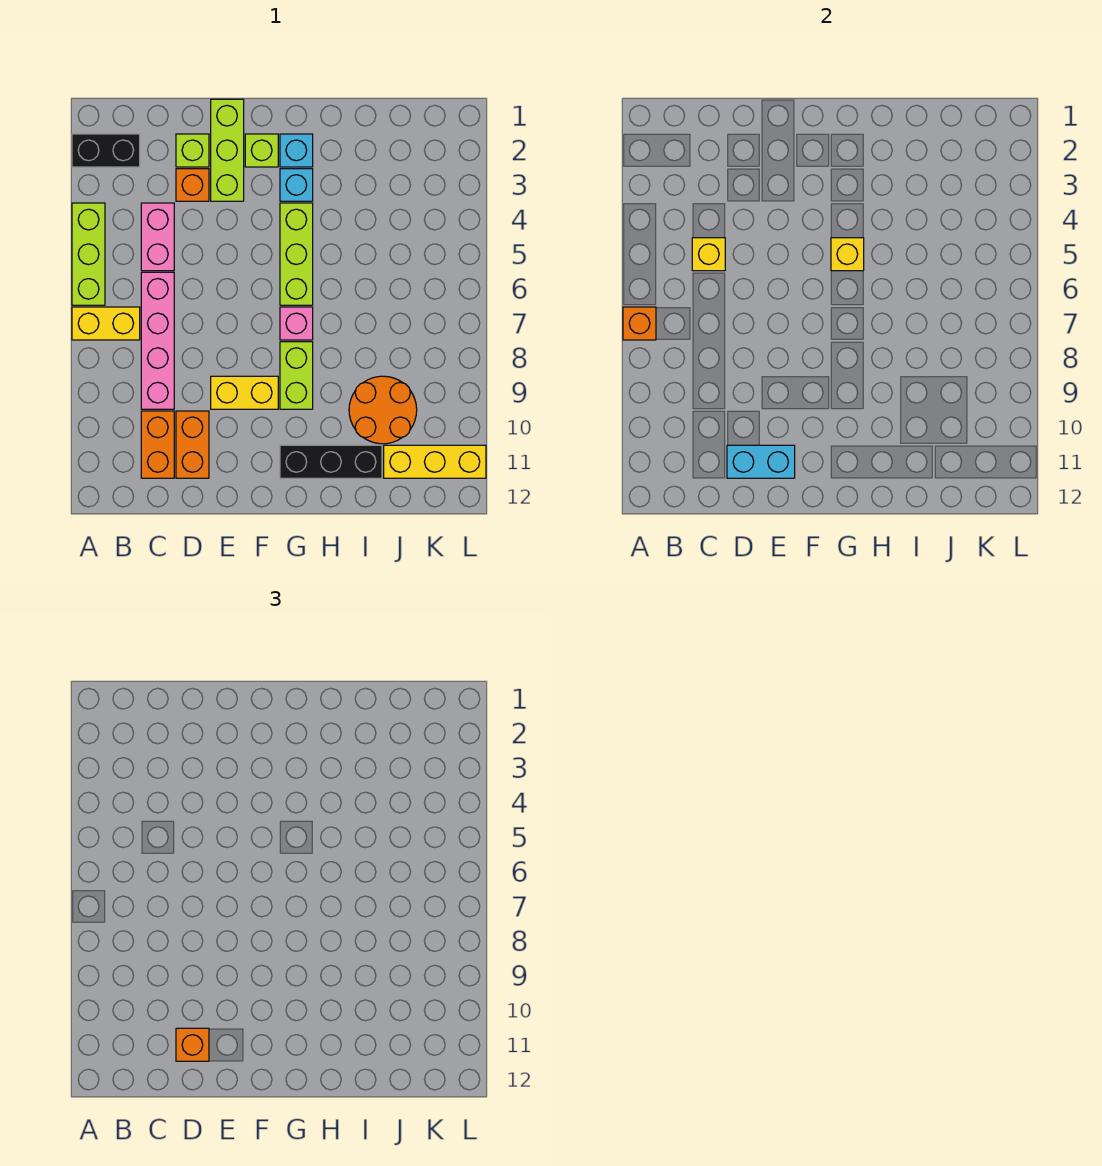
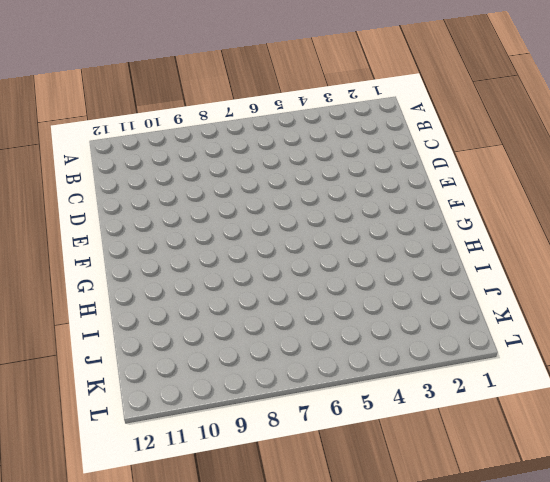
none -> black brick A2:B2 level 1
none -> lime brick A4:A6 level 1
none -> yellow brick A7:B7 level 1

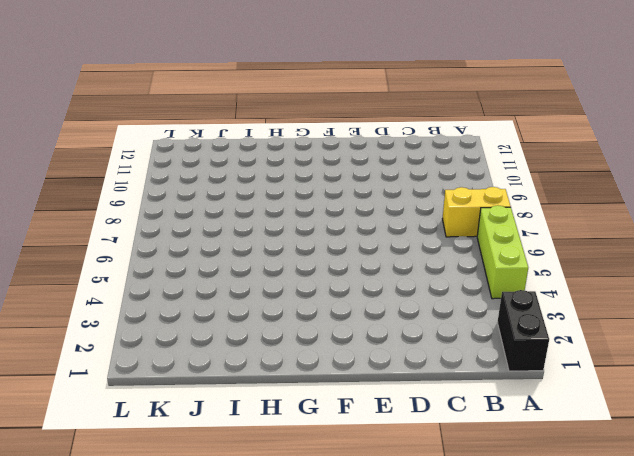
black brick A1:A2 level 1 -> black brick A2:B2 level 1
none -> pink brick C4:C5 level 1
none -> pink brick C6:C9 level 1
none -> orange brick C10:C11 level 1

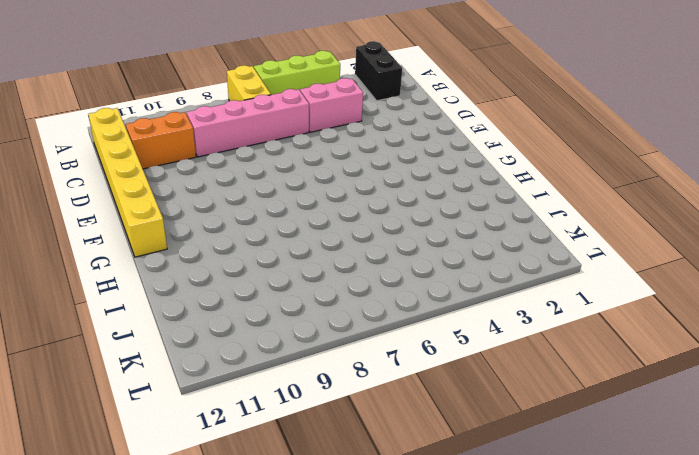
yellow brick B12:G12 level 1 -> none
none -> lime brick D2 level 1
none -> orange brick D3 level 1
none -> orange brick D10:D11 level 1

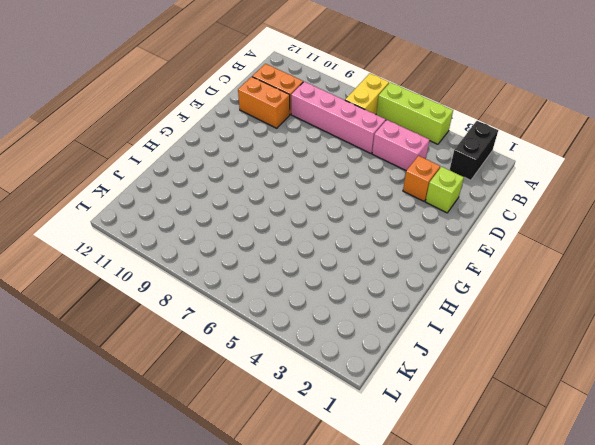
none -> lime brick E1:E3 level 1
none -> yellow brick E9:F9 level 1
none -> lime brick F2 level 1

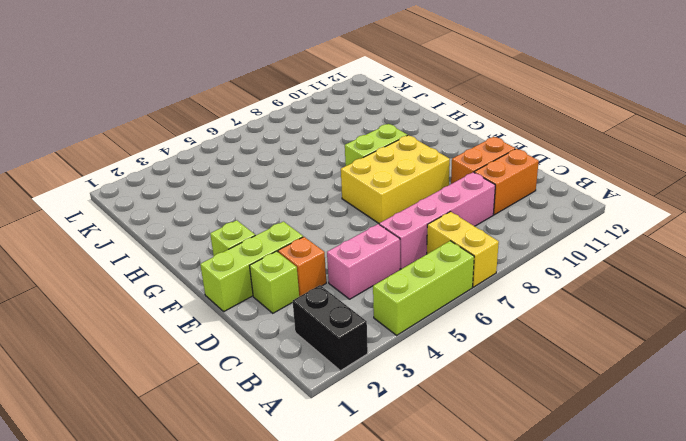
yellow brick E7:F9 level 1 -> yellow brick E9:F9 level 1
none -> cyan brick G2 level 1
none -> cyan brick G3 level 1
none -> lime brick G4:G6 level 1

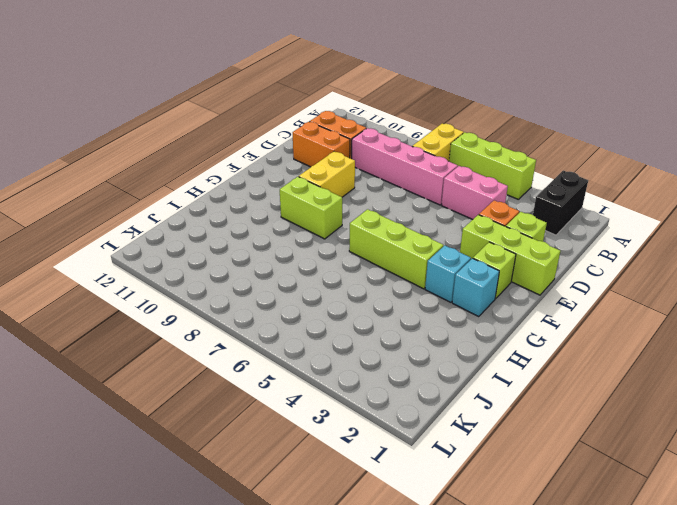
none -> pink brick G7 level 1
none -> black brick G11:I11 level 1
none -> orange round brick I9:J10 level 1

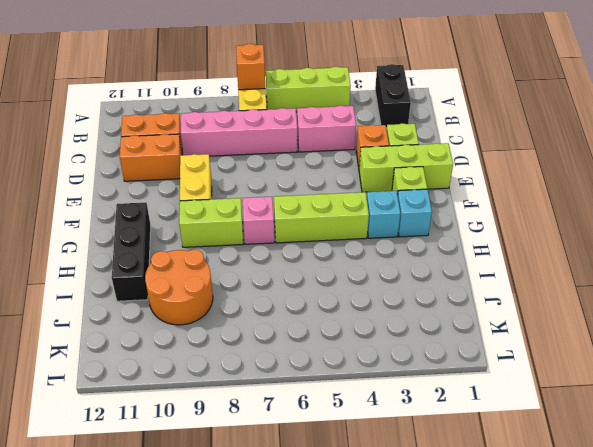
none -> yellow brick J11:L11 level 1
none -> yellow brick C5 level 2
none -> cyan brick D11:E11 level 2

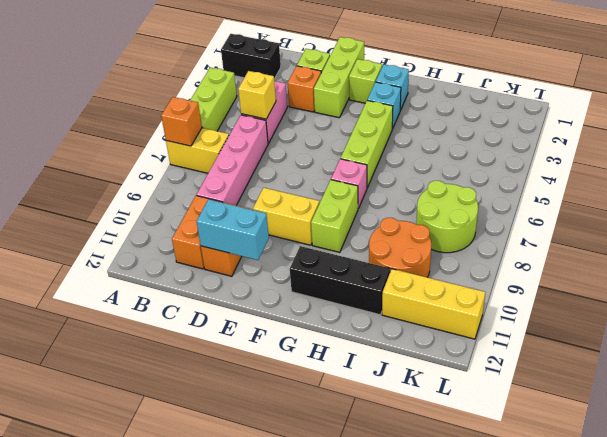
lime round brick J7:K8 level 1 -> none
none -> yellow brick G5 level 2
none -> orange brick D11 level 3

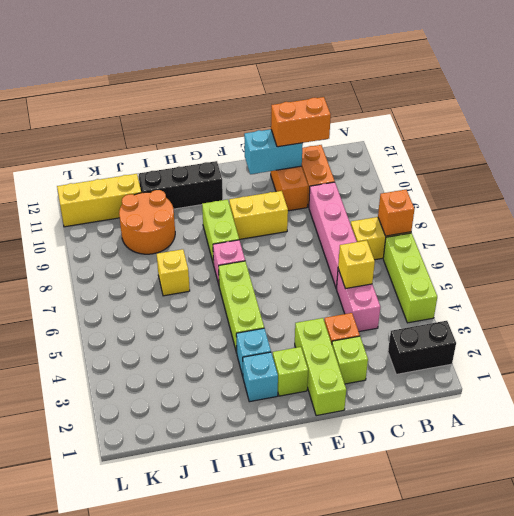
orange brick C11:D11 level 3 -> orange brick D11 level 3
yellow brick I7 level 1 -> yellow brick G5 level 2

